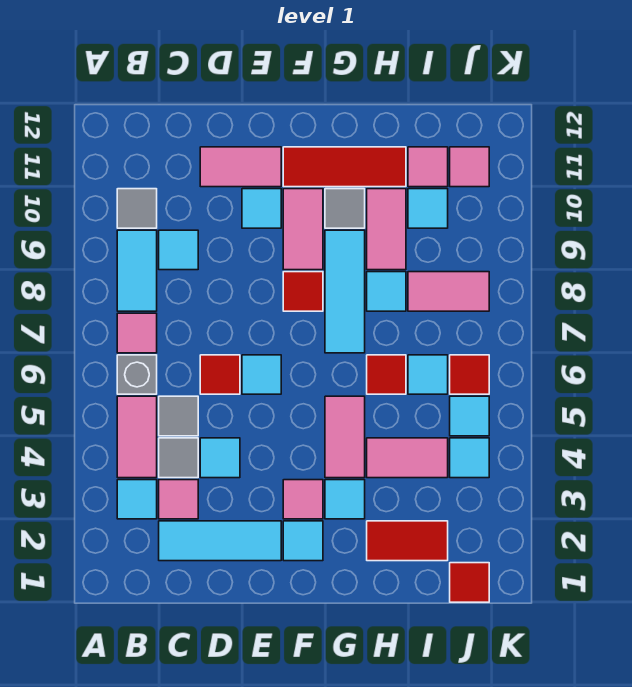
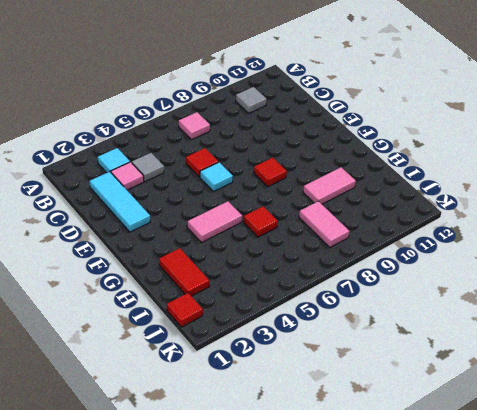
none -> pink tile B4:B5 level 1
none -> grey brick B6 level 1
none -> cyan tile B8:B9 level 1
none -> grey tile C5 level 1

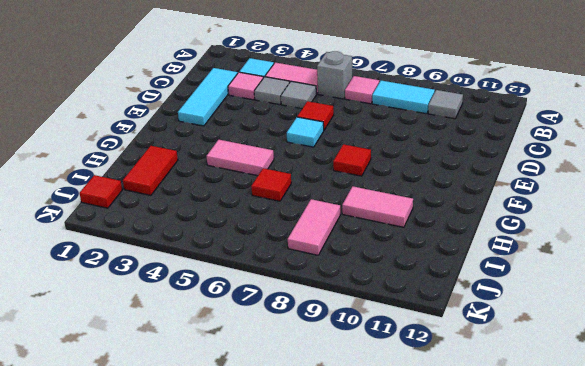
none -> cyan tile C9 level 1
none -> cyan tile D4 level 1
none -> pink tile D11:E11 level 1
none -> cyan tile E10 level 1

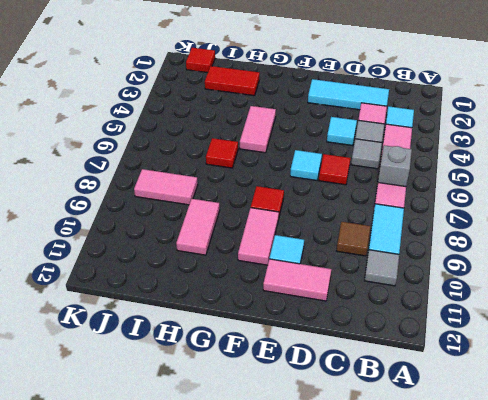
brown tile C9 level 1 -> cyan tile C9 level 1
none -> cyan tile F2 level 1
none -> pink tile F3 level 1
none -> red tile F11:H11 level 1
none -> cyan tile G3 level 1

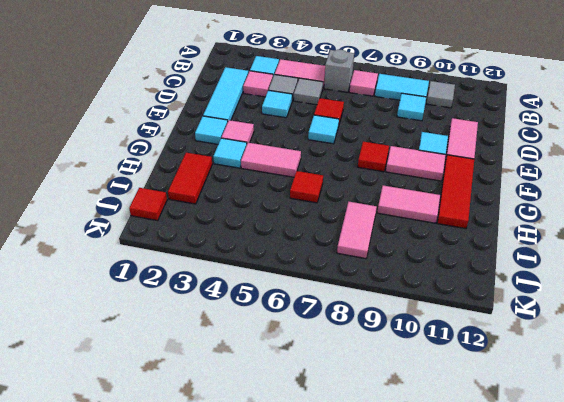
none -> cyan tile G7:G9 level 1
none -> grey tile G10 level 1
none -> pink tile H4:I4 level 1
none -> cyan tile H8 level 1

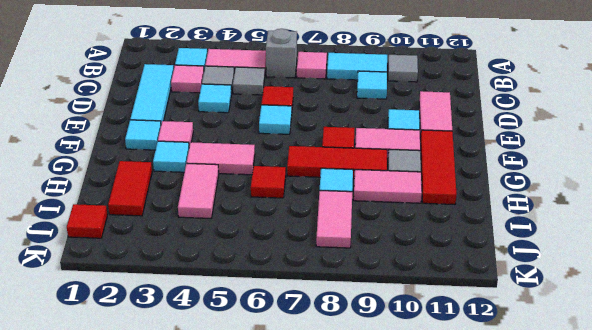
red tile G7:G9 level 1 -> cyan tile G7:G9 level 1
none -> cyan tile I6 level 1
none -> cyan tile I10 level 1
none -> pink tile I11 level 1
none -> cyan tile J4 level 1

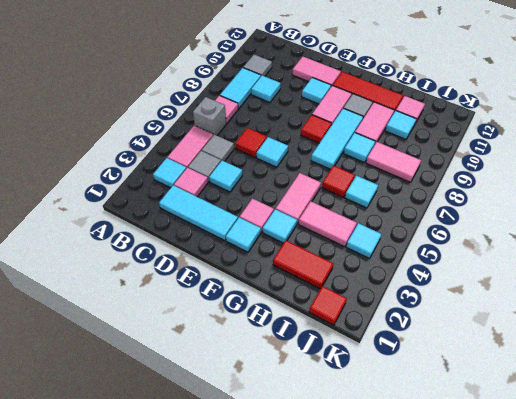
none -> cyan tile J5 level 1
none -> red tile J6 level 1
none -> pink tile J11 level 1

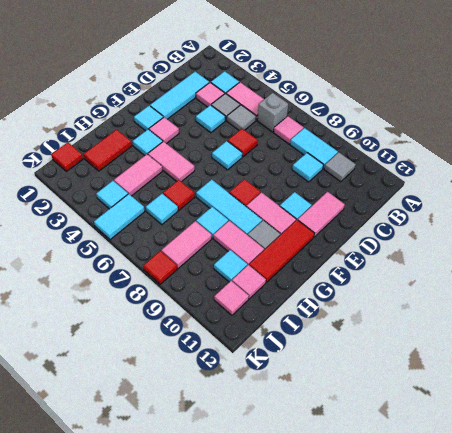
cyan tile J5:K5 level 1 -> cyan tile J5 level 1
red tile K8 level 1 -> red tile J6 level 1

